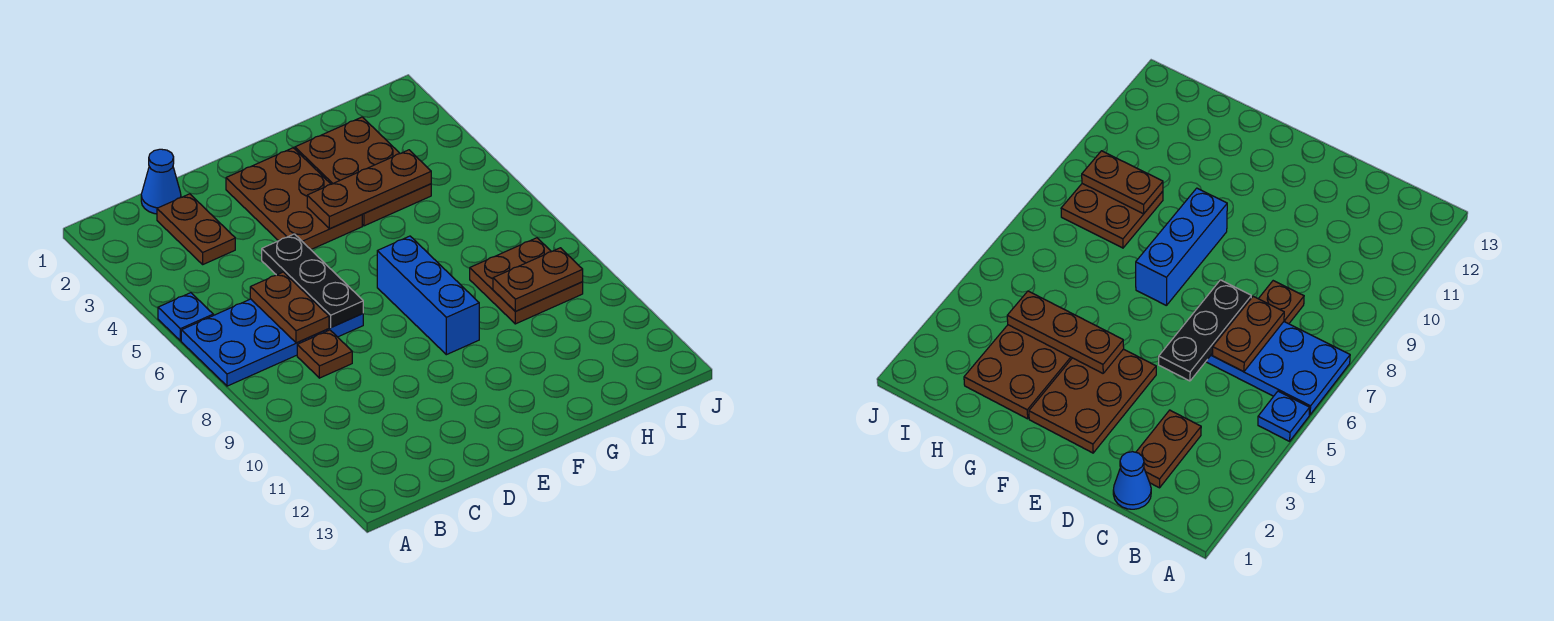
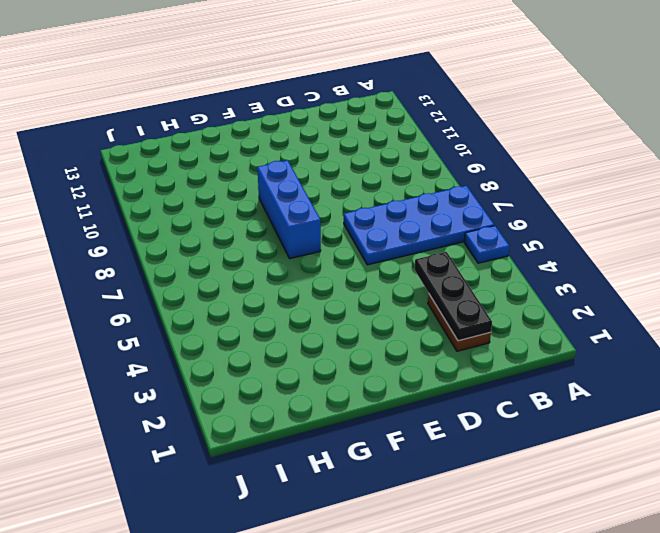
black plate C2:C4 level 2 -> black plate D5:D7 level 2
none -> blue cone C1 level 1
none -> brown plate C8 level 1
none -> brown plate E2:F4 level 1

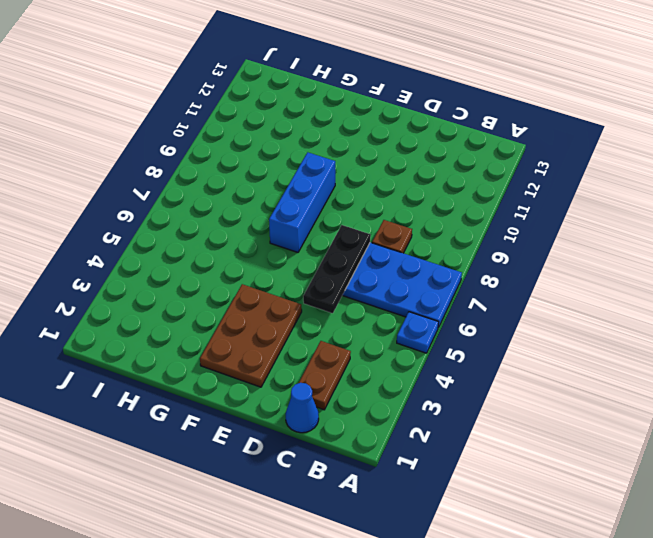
none -> brown plate G2:H4 level 1
none -> brown plate H8:I9 level 1
none -> brown plate C6:C7 level 2

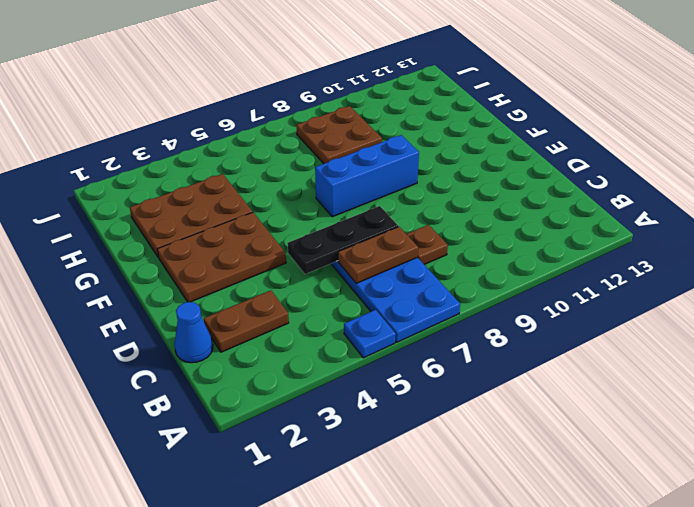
none -> brown plate F4:H4 level 2
none -> brown plate H9:I9 level 2

